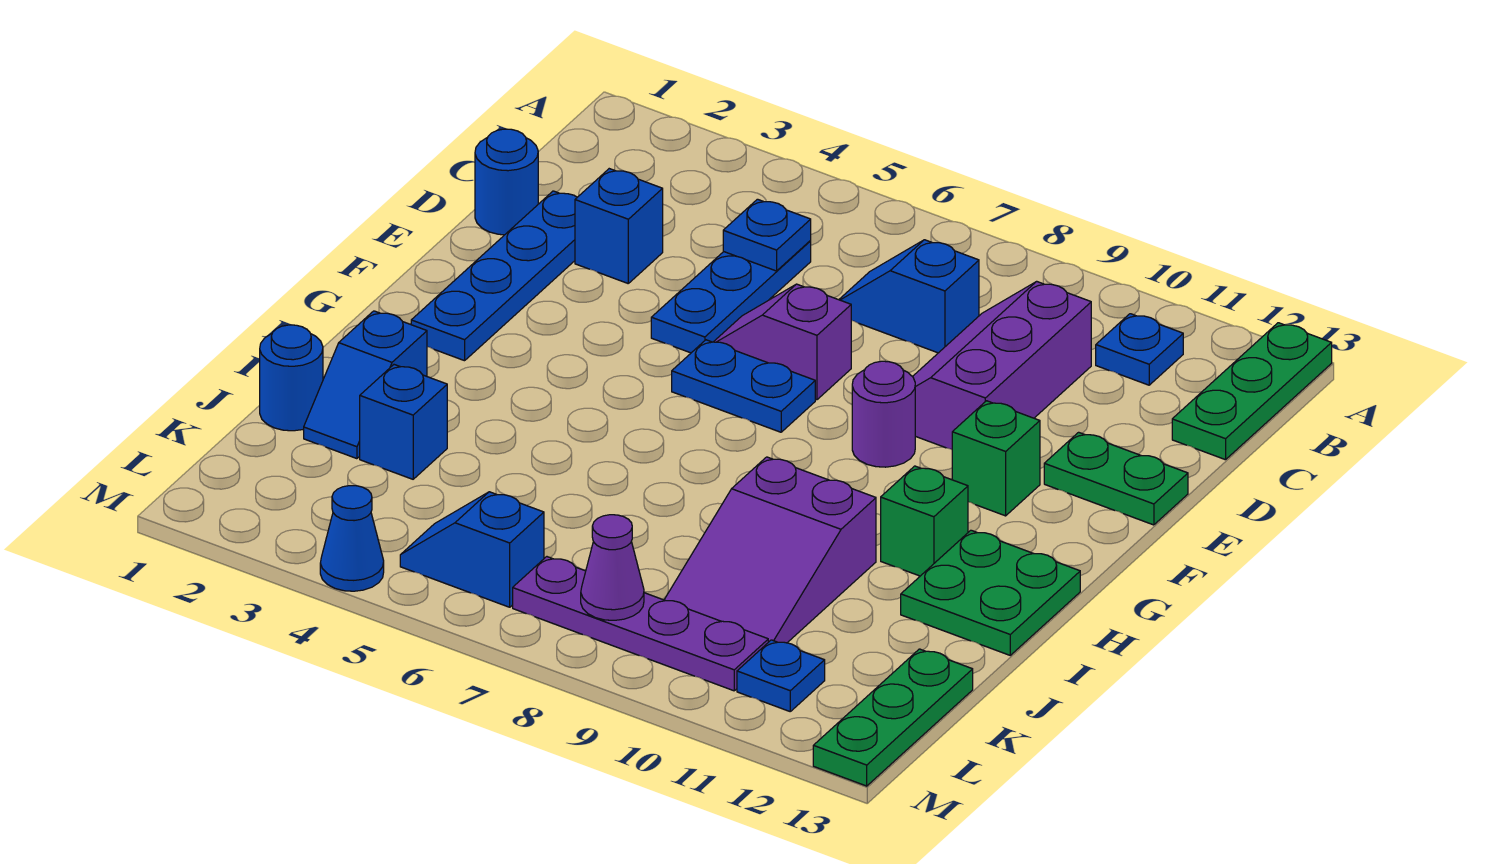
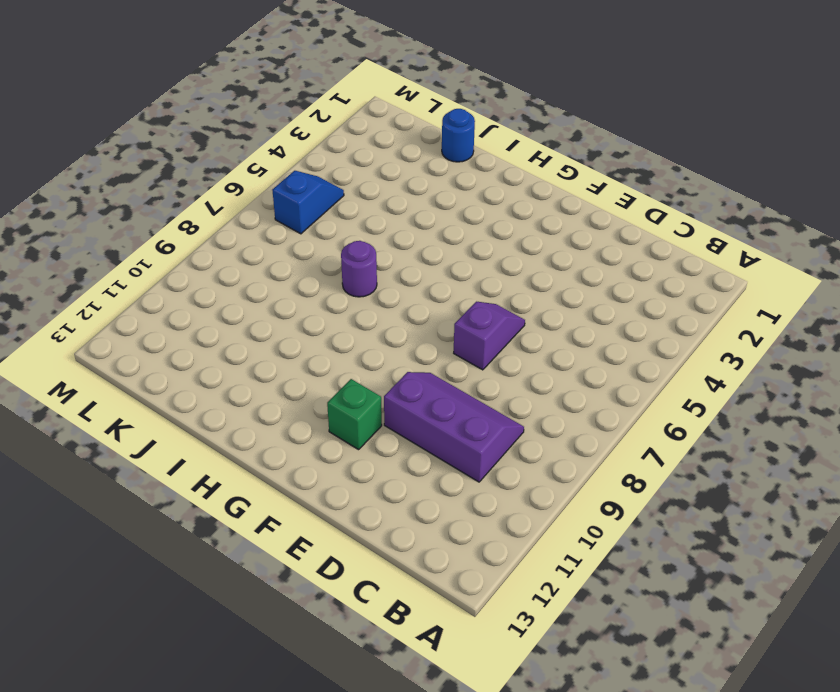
purple round brick I7 level 1 -> purple round brick F9 level 1
none -> green plate A13:C13 level 1
none -> blue plate B11 level 1
none -> blue plate C5:E5 level 1

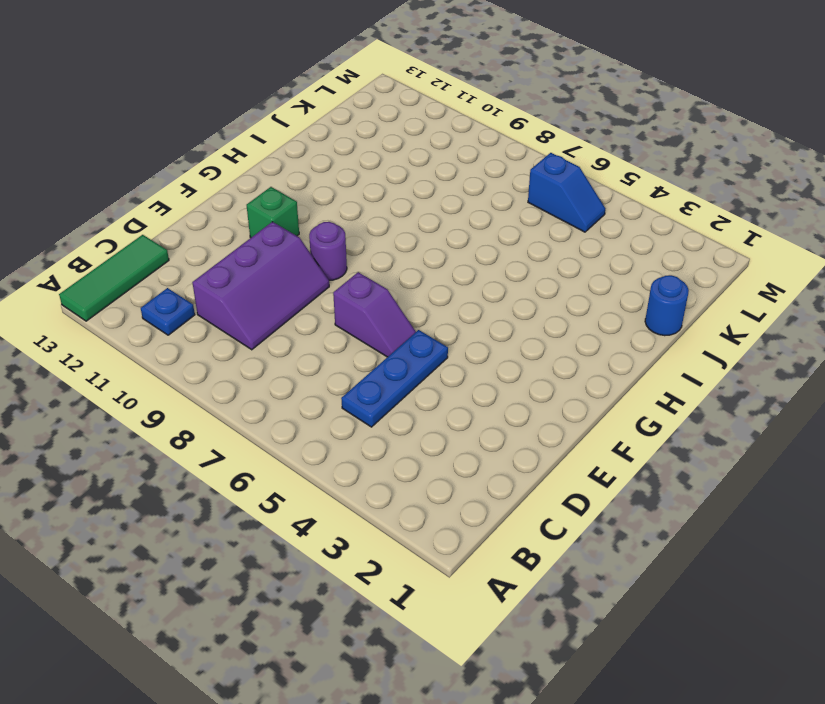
green tile A13:C13 level 1 -> green plate A13:C13 level 1
none -> blue slope C7:C8 level 1 top 8
none -> blue round brick D1 level 1
none -> blue plate D2:G2 level 1

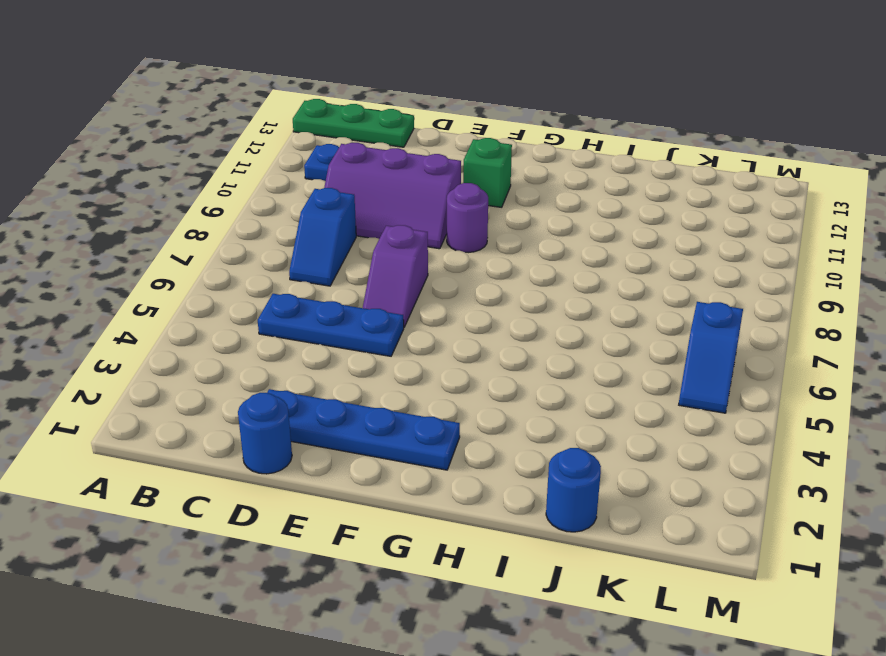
none -> blue brick D3 level 1
none -> green plate E12:E13 level 1
none -> blue plate F6:F7 level 1

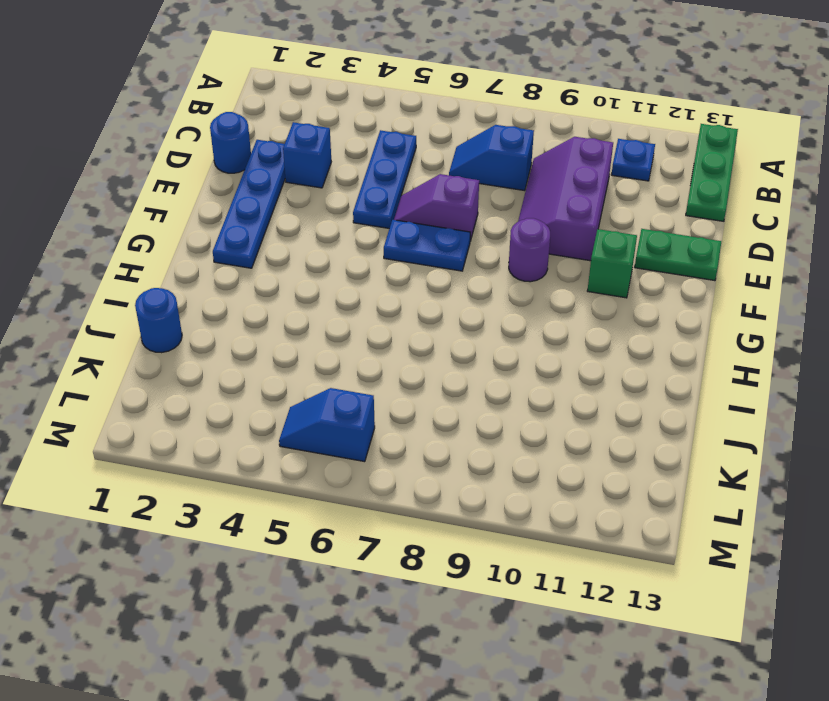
none -> green brick H11 level 1
none -> green plate H12:I13 level 1
none -> blue slope I2:J2 level 1 top I

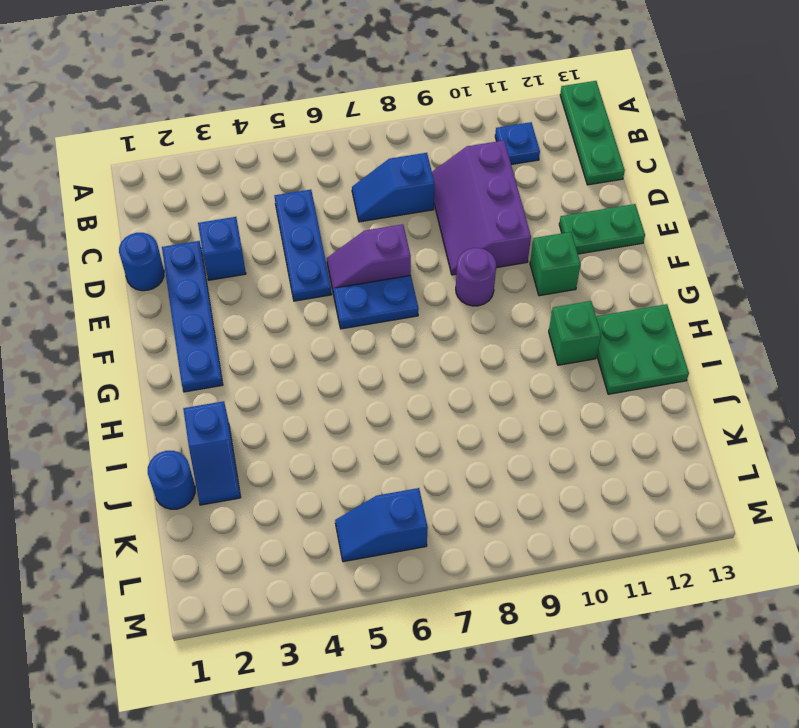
none -> purple slope I9:K10 level 1 top I
none -> blue brick J3 level 1
none -> green plate K13:M13 level 1

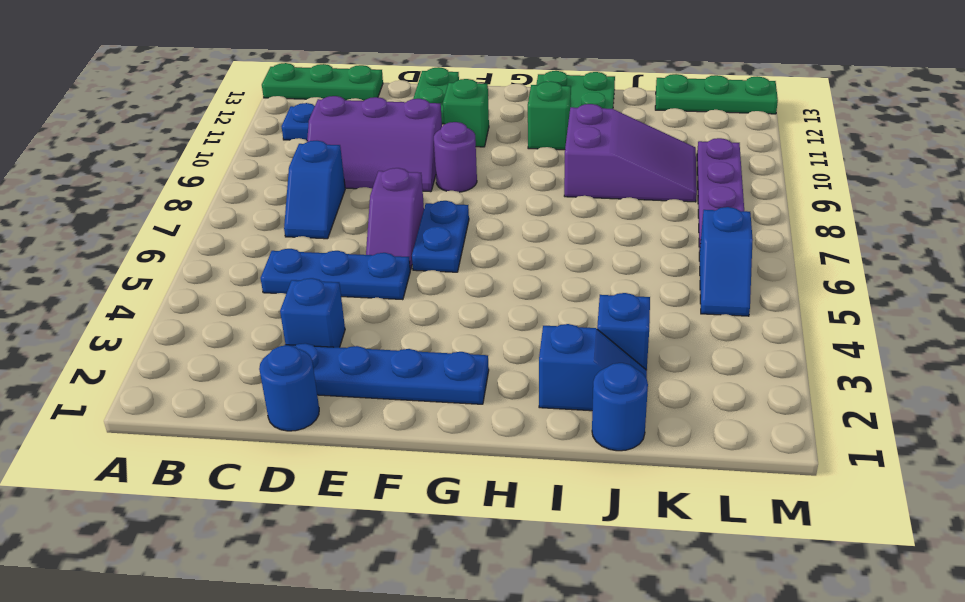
none -> blue plate L11 level 1
none -> blue cone M4 level 1
none -> blue plate C5 level 2

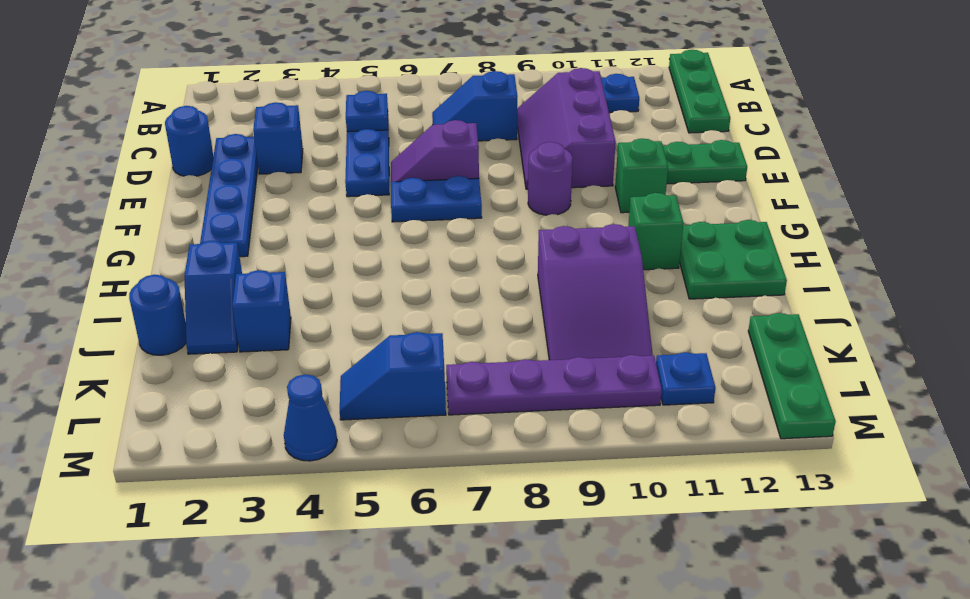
none -> purple cone L8 level 2

